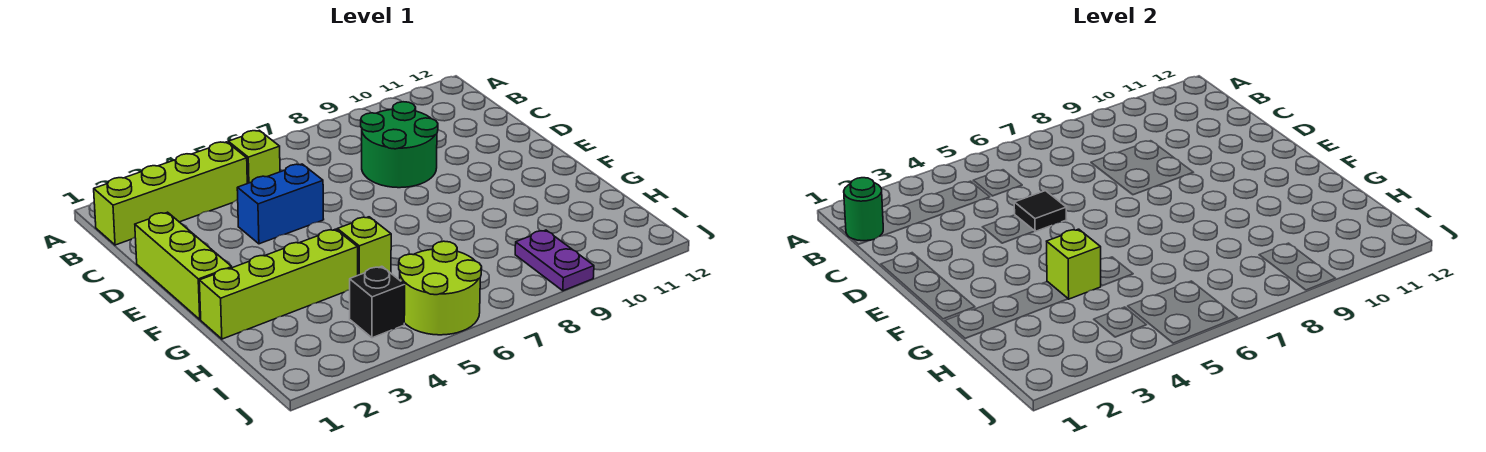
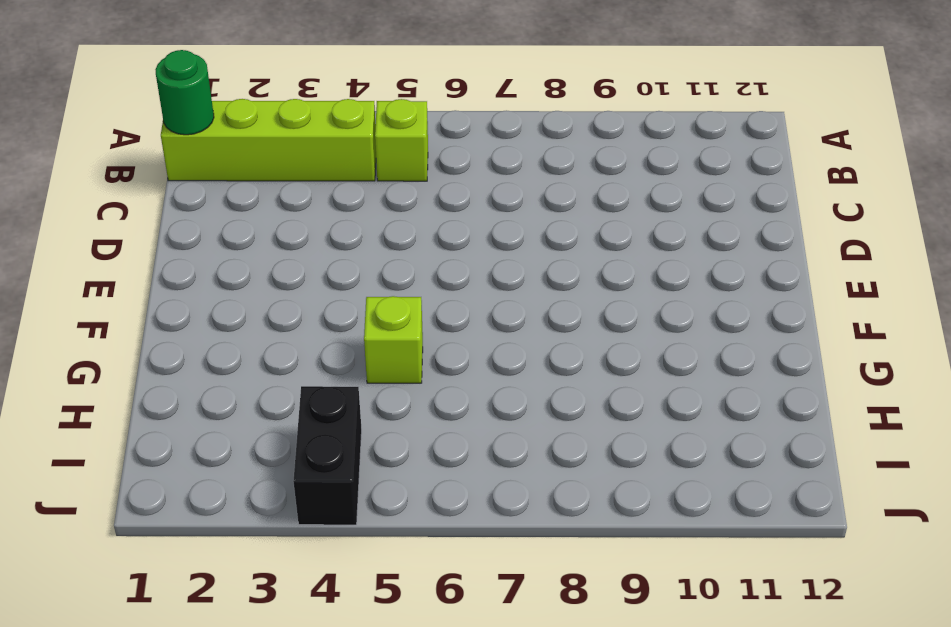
black brick I4:J4 level 1 -> black brick I4 level 1
none -> green round brick C8:D9 level 1
none -> lime brick D1:F1 level 1
none -> blue brick D4:D5 level 1

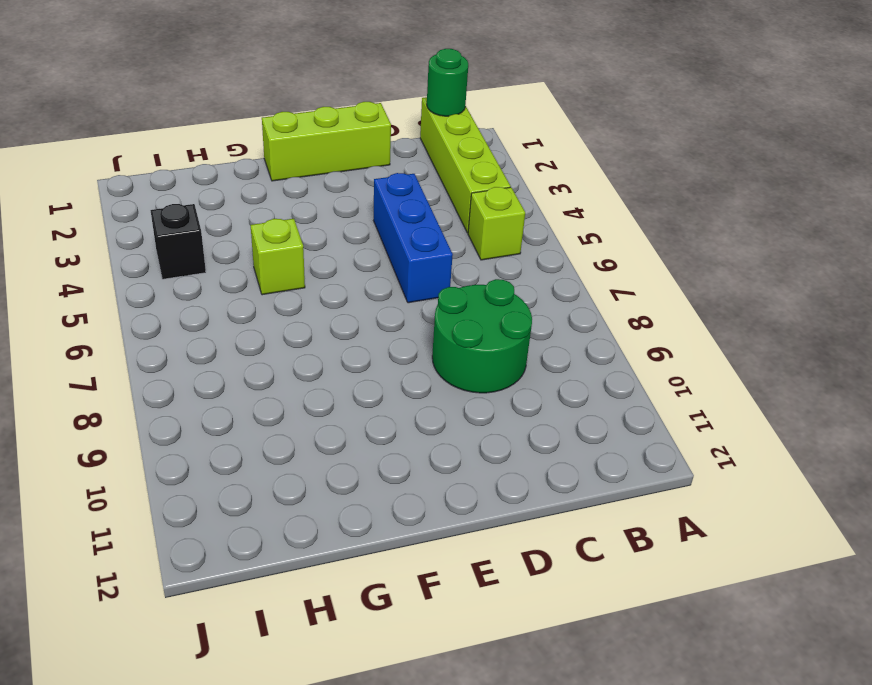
blue brick D4:D6 level 1 -> blue brick D4:D5 level 1
none -> lime brick G1:G4 level 1
none -> lime round brick I5:J6 level 1
none -> purple plate I9:J9 level 1

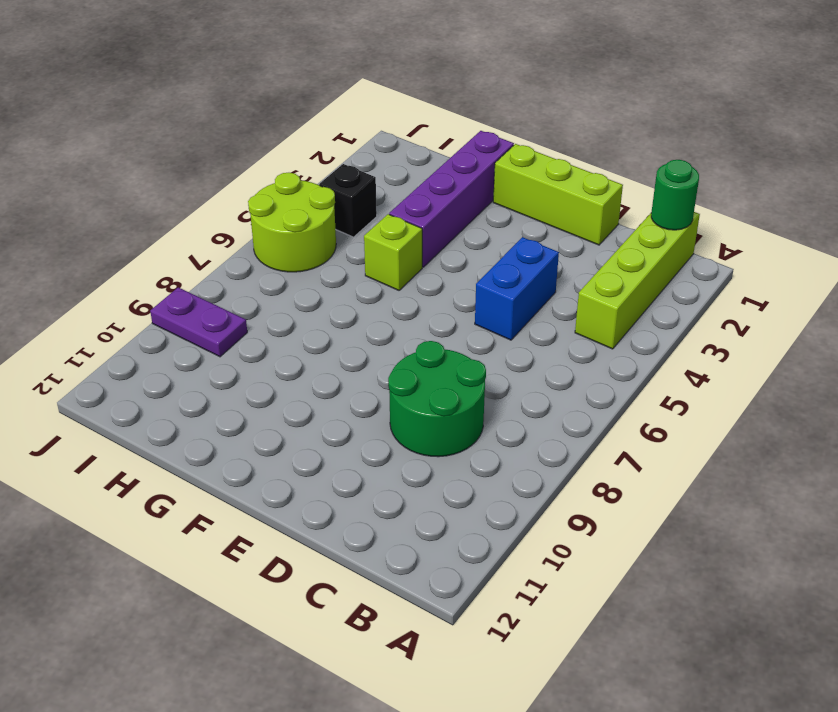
purple brick G1:G4 level 1 -> lime brick G1:G4 level 1
none -> lime brick B5 level 1
none -> black tile D5 level 2
none -> lime brick G4 level 2

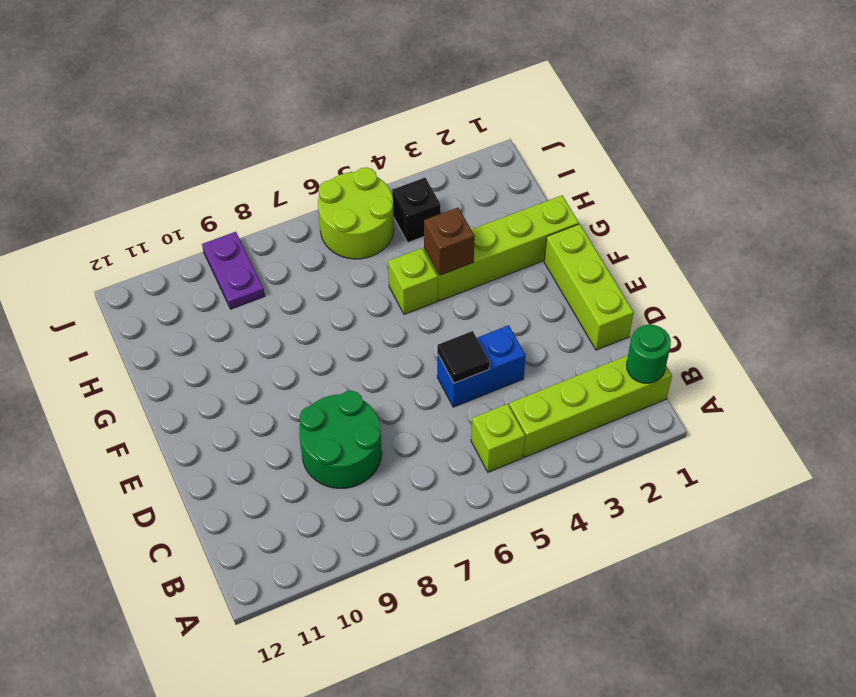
brown brick G4 level 2 -> lime brick G4 level 2

